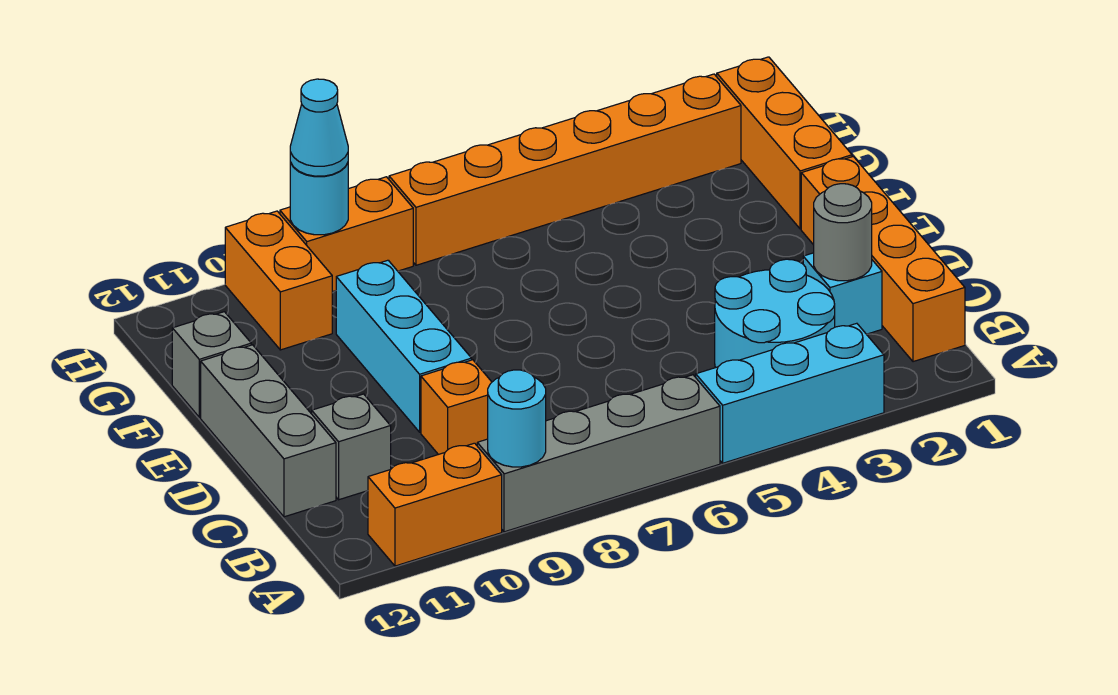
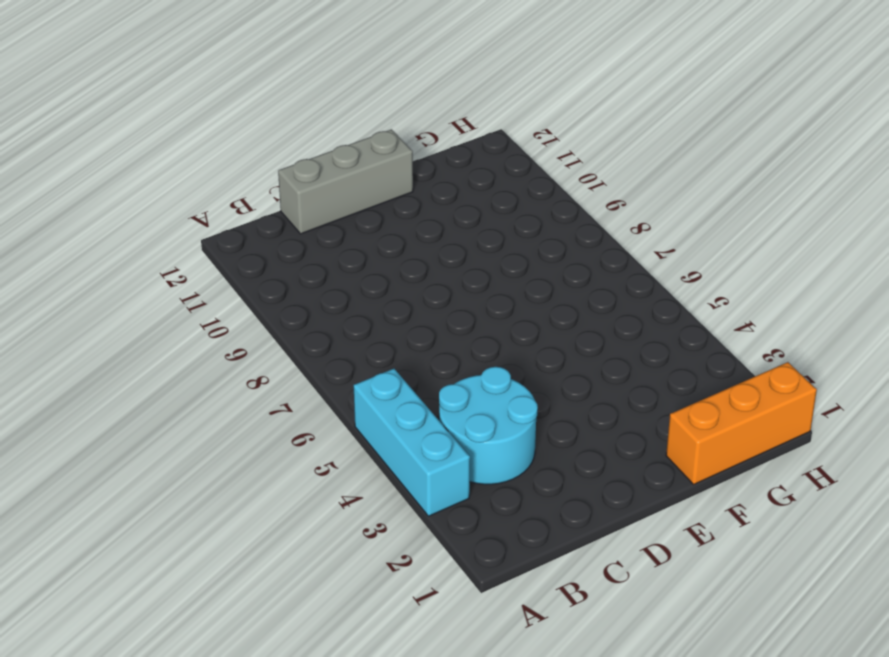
none -> grey brick A6:A9 level 1
none -> orange brick A10:A11 level 1
none -> orange brick B1:E1 level 1

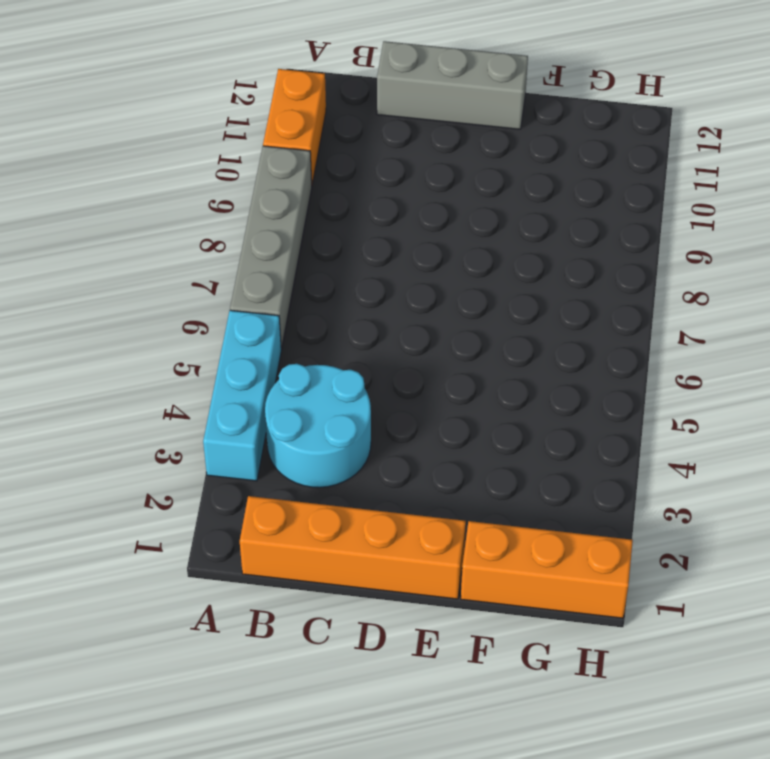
none -> cyan brick C2 level 1
none -> orange brick C9 level 1
none -> grey brick C11 level 1

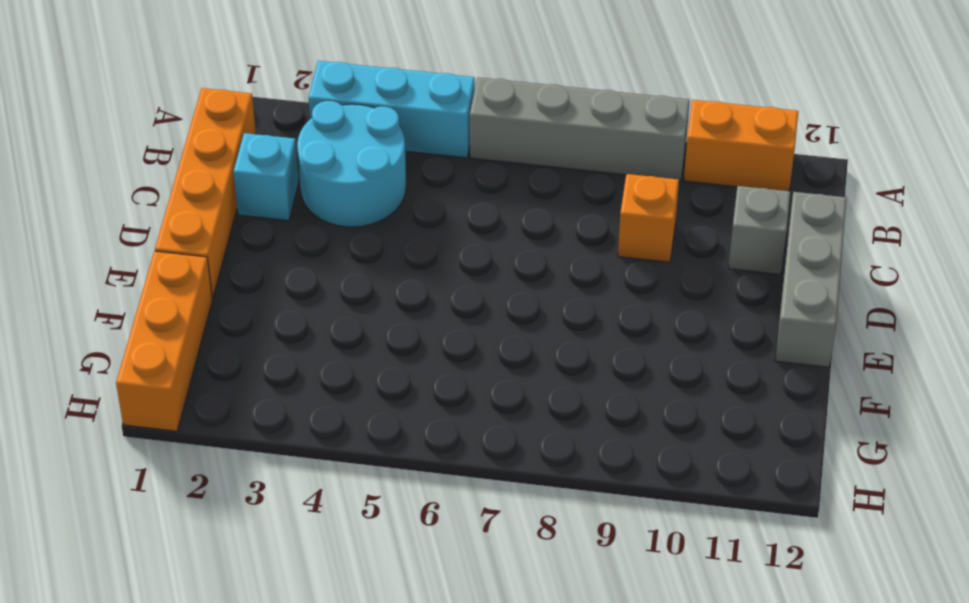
none -> cyan brick D9:F9 level 1
none -> grey brick F12 level 1
none -> orange brick G10:H10 level 1

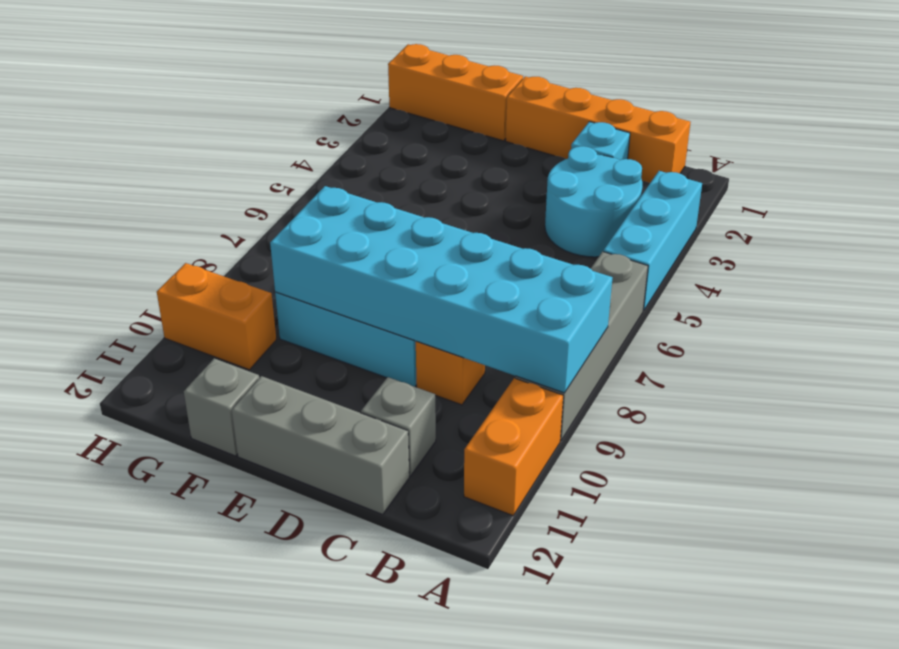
cyan brick A8:F9 level 2 -> cyan round brick A9 level 2
none -> orange brick H2:H7 level 1
none -> orange brick H8:H9 level 1
none -> grey round brick C2 level 2

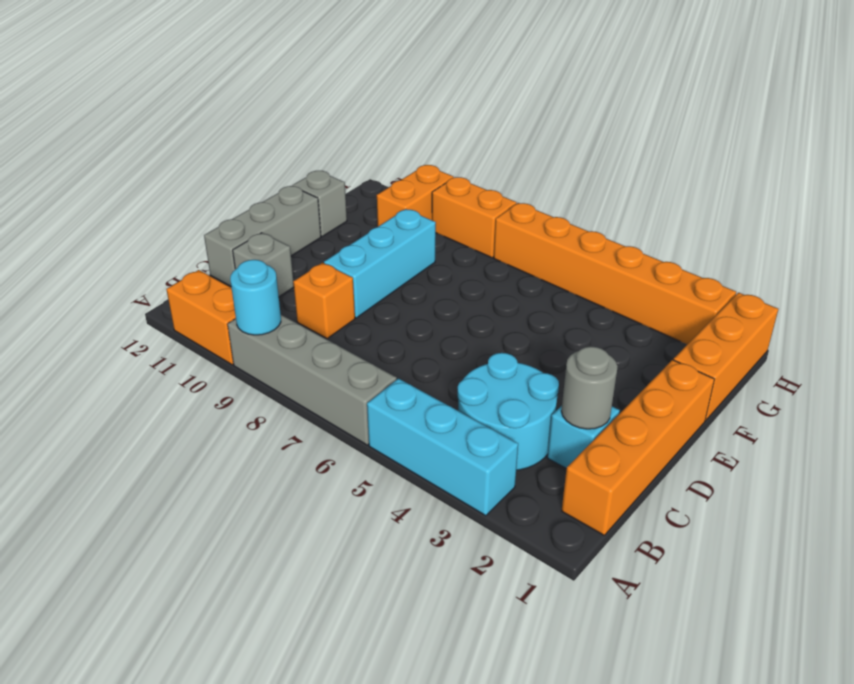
none -> cyan round brick H9 level 2
none -> cyan cone H9 level 3

